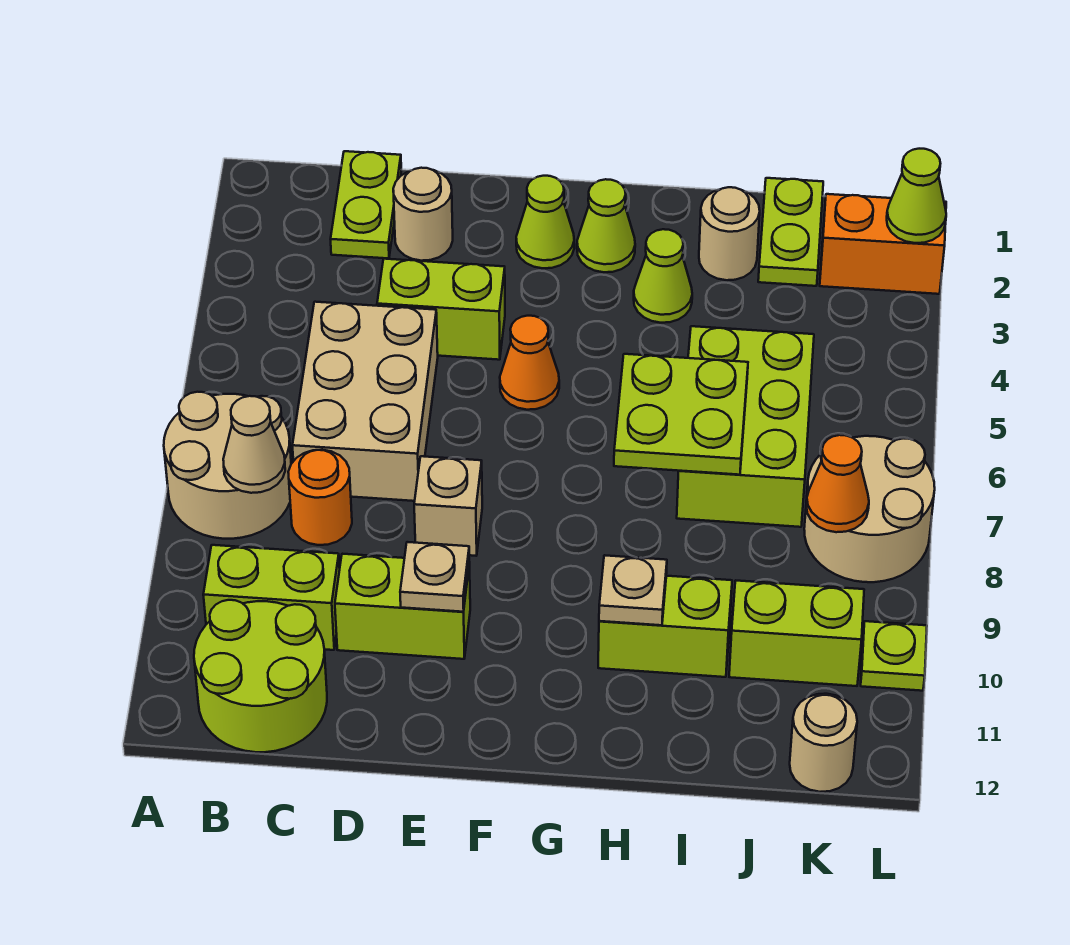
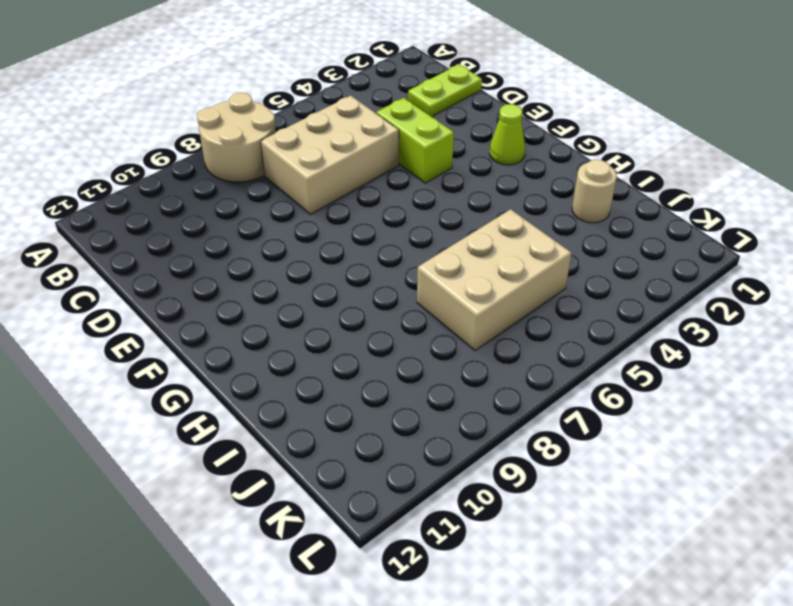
tan brick I5:J7 level 1 -> lime brick I5:J7 level 1
none -> lime brick B10:C10 level 1
none -> lime round brick B11:C12 level 1
none -> orange round brick C8 level 1

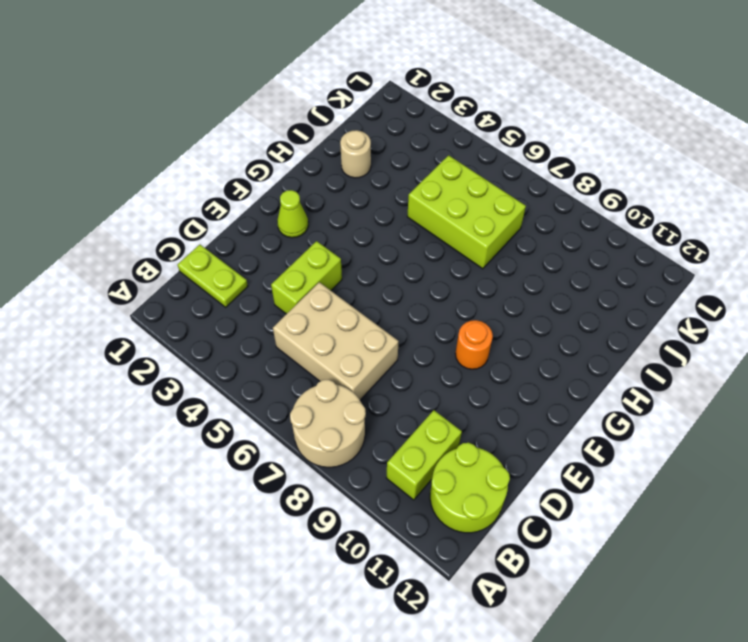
orange round brick F9 level 1 -> orange round brick C8 level 1
none -> tan round brick D2 level 1
none -> lime brick D10:E10 level 1
none -> tan brick E8 level 1

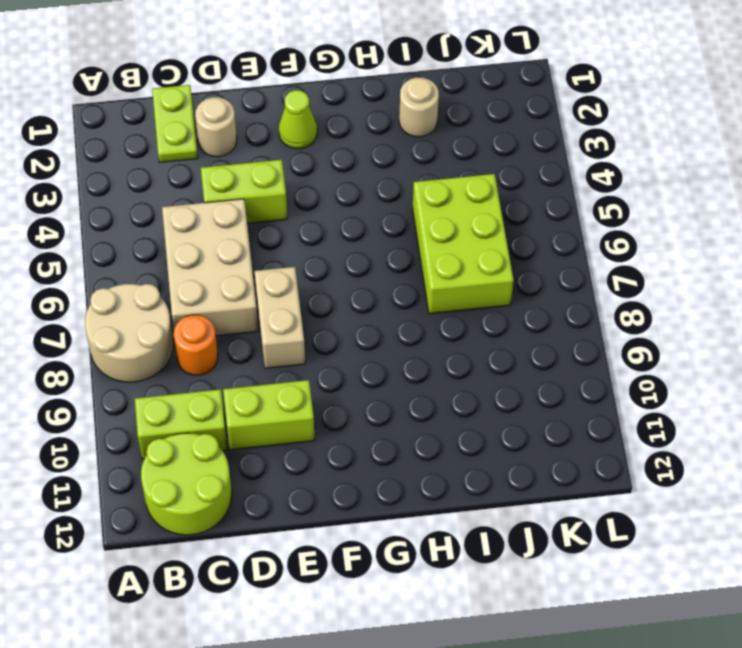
tan brick E7:E8 level 1 -> tan brick E8 level 1
none -> orange cone F5 level 1
none -> lime cone G2 level 1
none -> lime cone H3 level 1

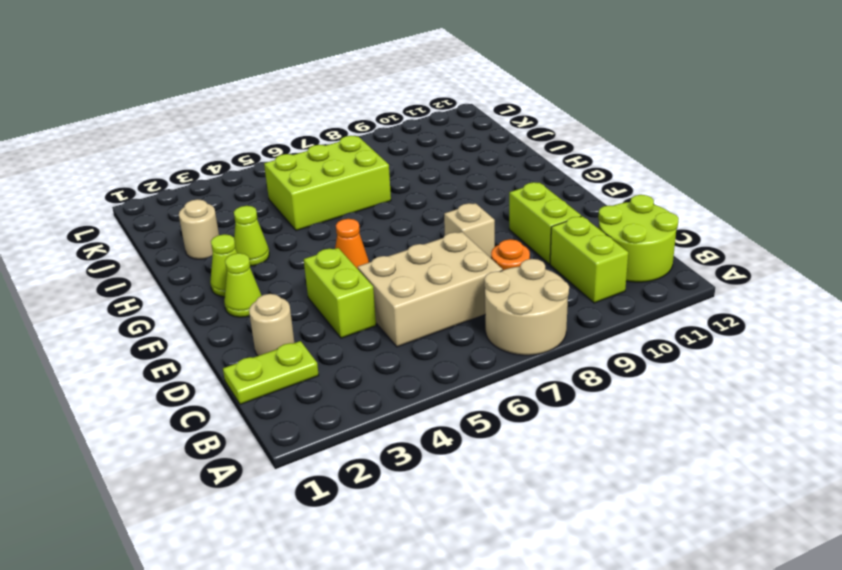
none -> lime brick H10:I10 level 1
none -> lime plate J1:J2 level 1
none -> lime brick J10:K10 level 1

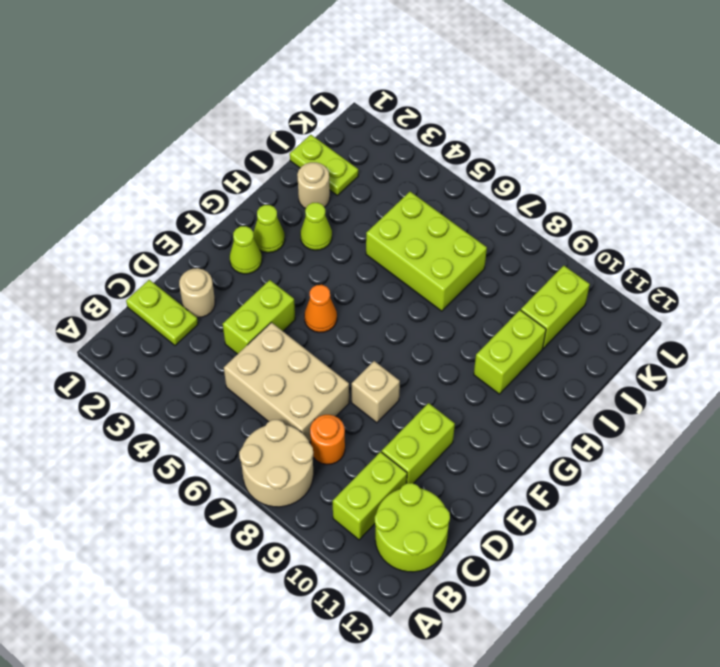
none -> orange brick K2:L2 level 1
none -> tan round brick K7:L8 level 1
none -> tan round brick K12 level 1

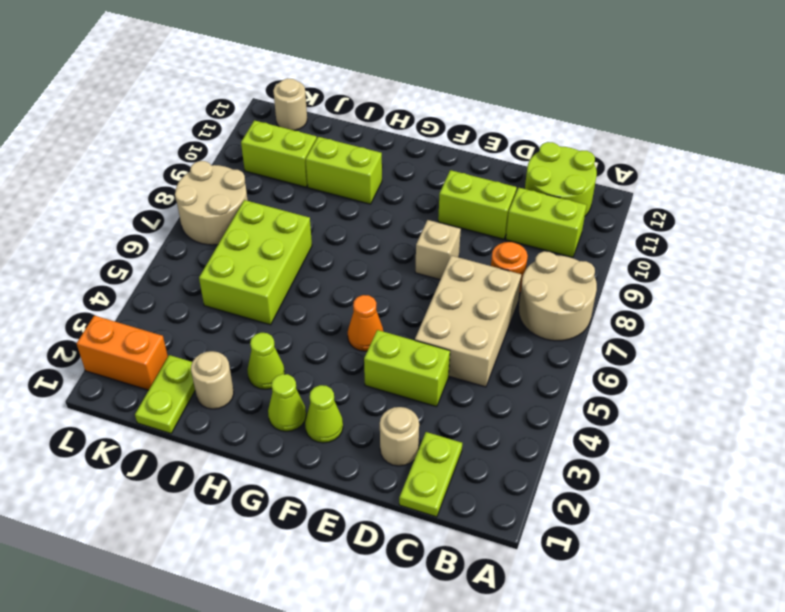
none -> lime plate L10 level 1
none -> tan cone B8 level 2
none -> tan plate E10 level 2

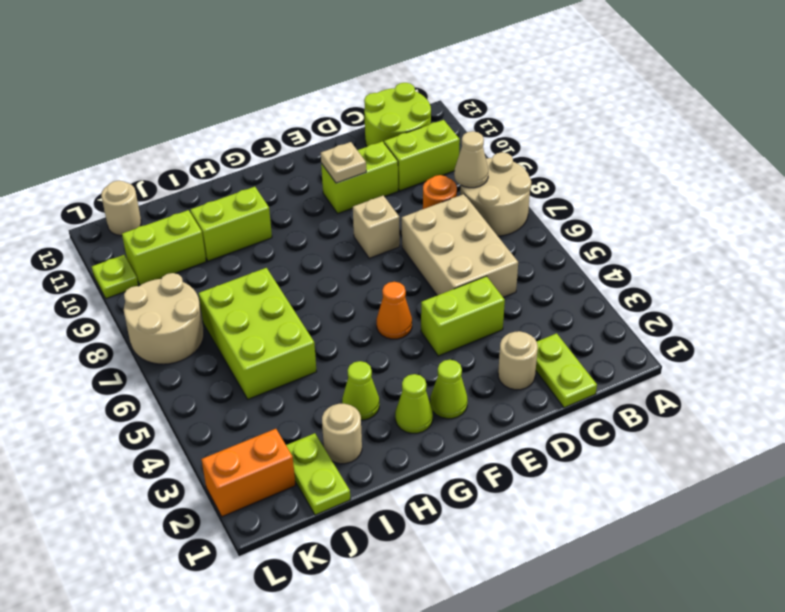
none -> lime plate H6:I7 level 2
none -> tan plate H10 level 2
none -> orange cone K8 level 2

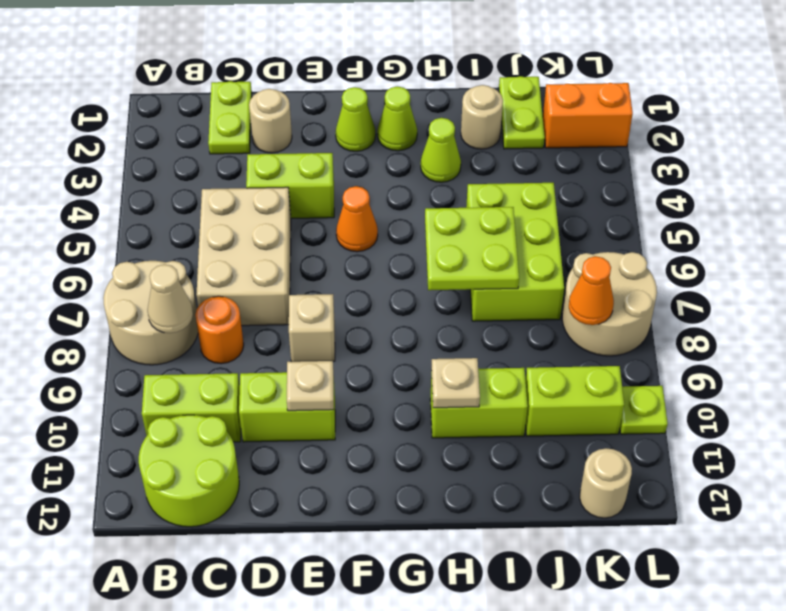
none -> lime cone L2 level 2

